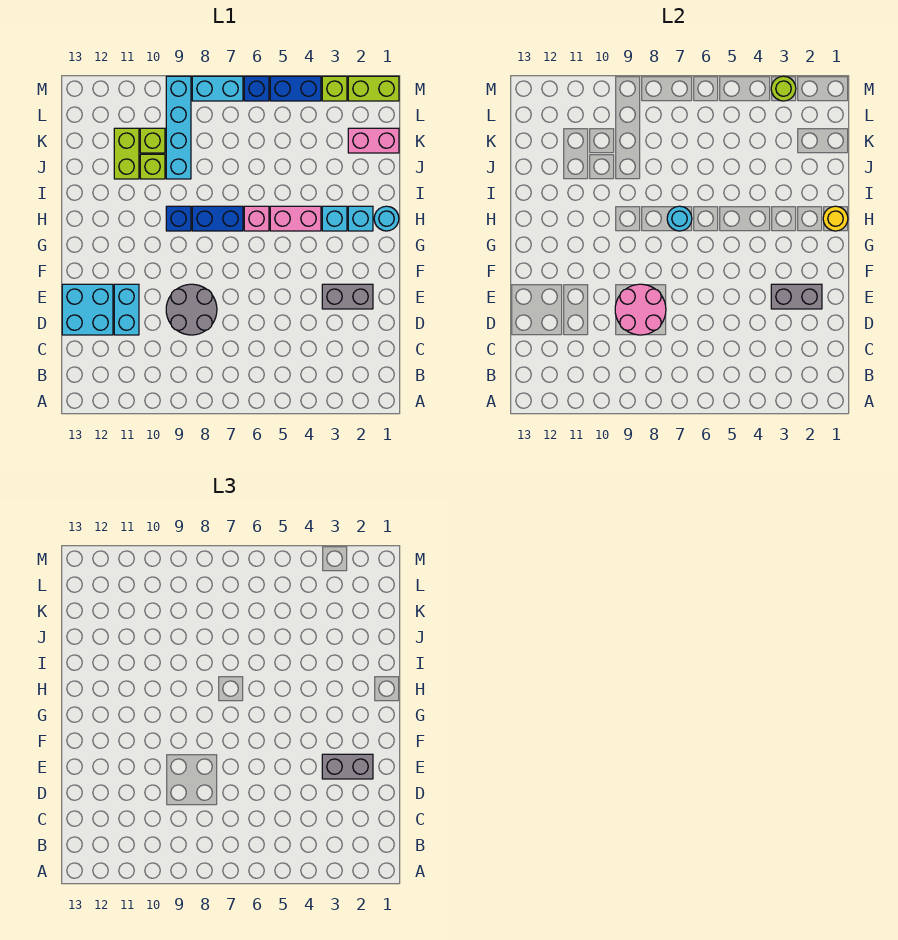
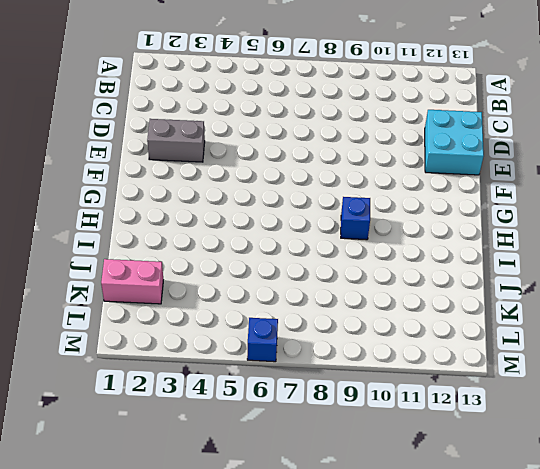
none -> grey round brick D8:E9 level 1
none -> cyan brick D11:E11 level 1
none -> cyan round brick H1 level 1

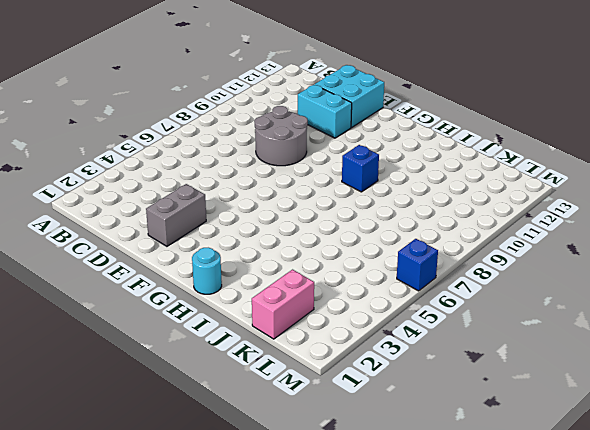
none -> cyan brick H2 level 1
none -> cyan brick H3 level 1
none -> pink brick H4:H5 level 1

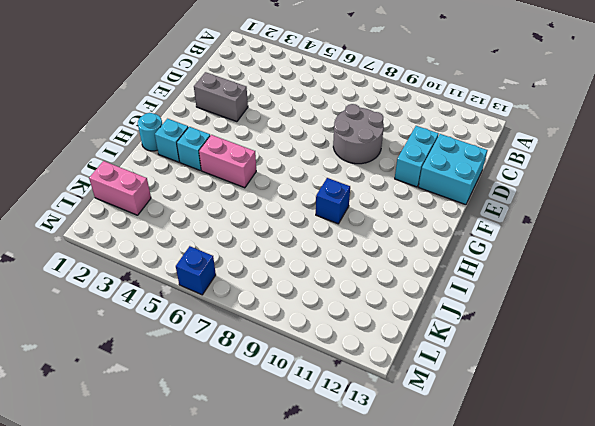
none -> pink brick H6 level 1
none -> blue brick H7:H8 level 1
none -> cyan brick J9:M9 level 1

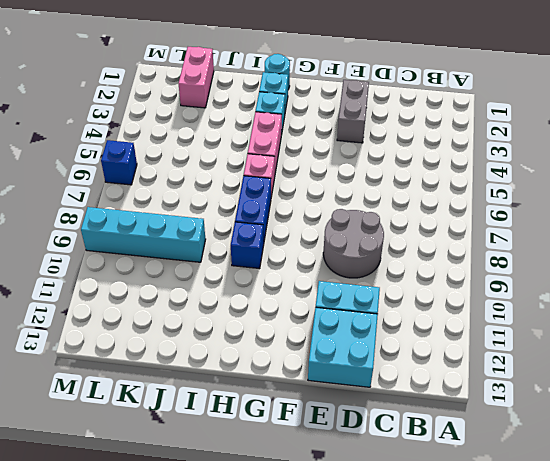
none -> lime brick J10 level 1
none -> lime brick J11:K11 level 1
none -> lime brick K10 level 1

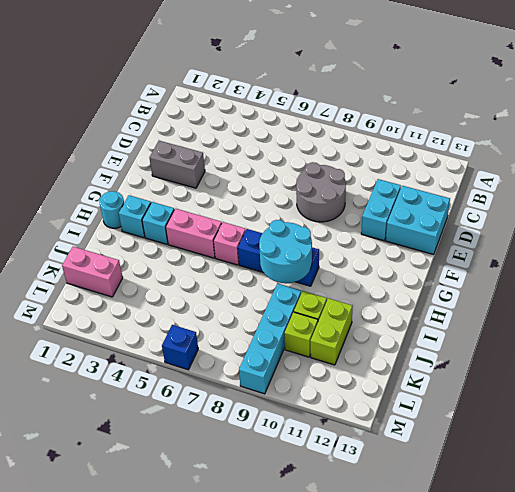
cyan round brick H8:I9 level 2 -> none
none -> lime brick M1:M2 level 1
none -> lime brick M3 level 1
none -> blue brick M4:M5 level 1

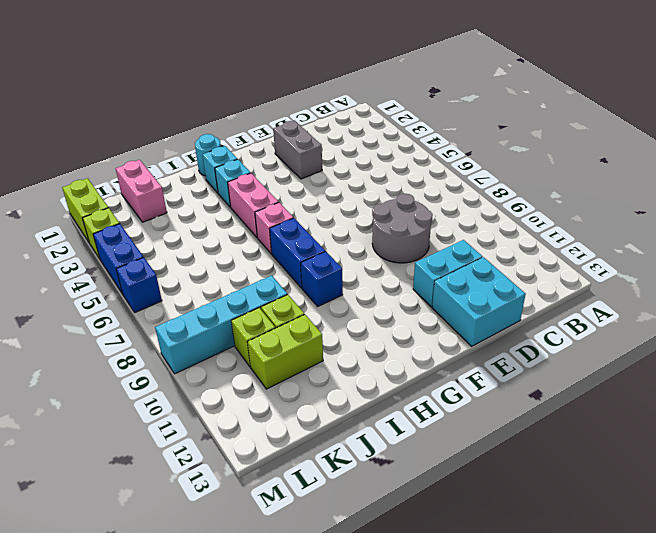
none -> cyan brick M7:M8 level 1
none -> pink round brick D8:E9 level 2
none -> grey brick E2:E3 level 2

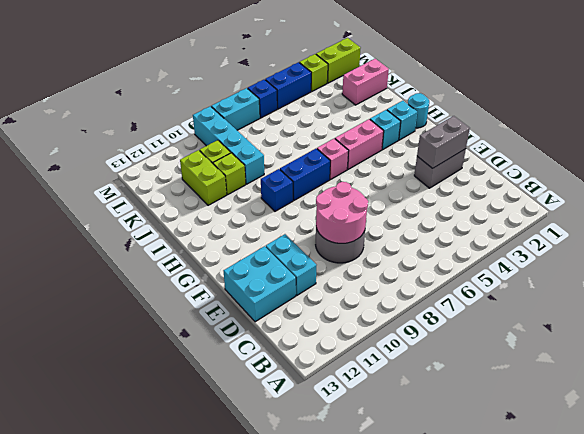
none -> yellow round brick H1 level 2
none -> cyan round brick H7 level 2
none -> lime round brick M3 level 2

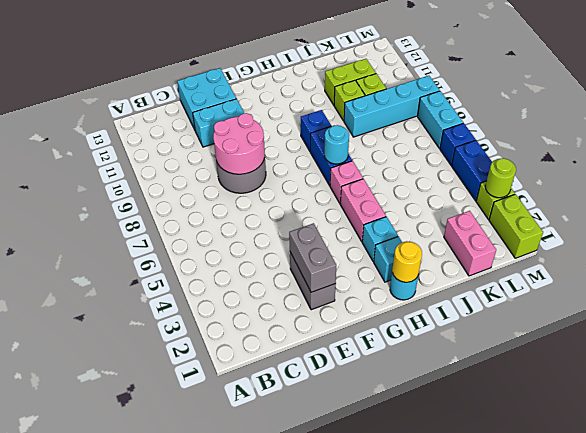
none -> grey brick E2:E3 level 3

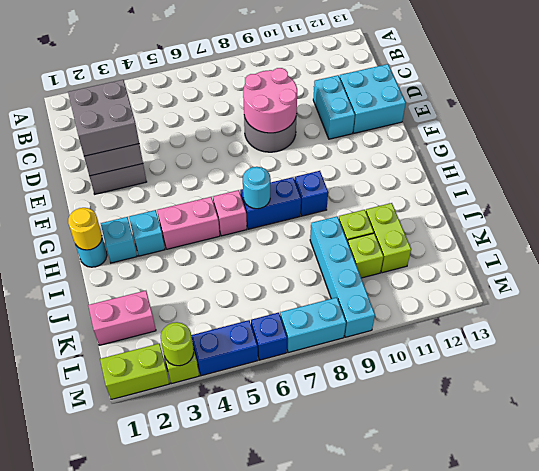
grey brick D2:E3 level 3 -> grey brick E2:E3 level 3

